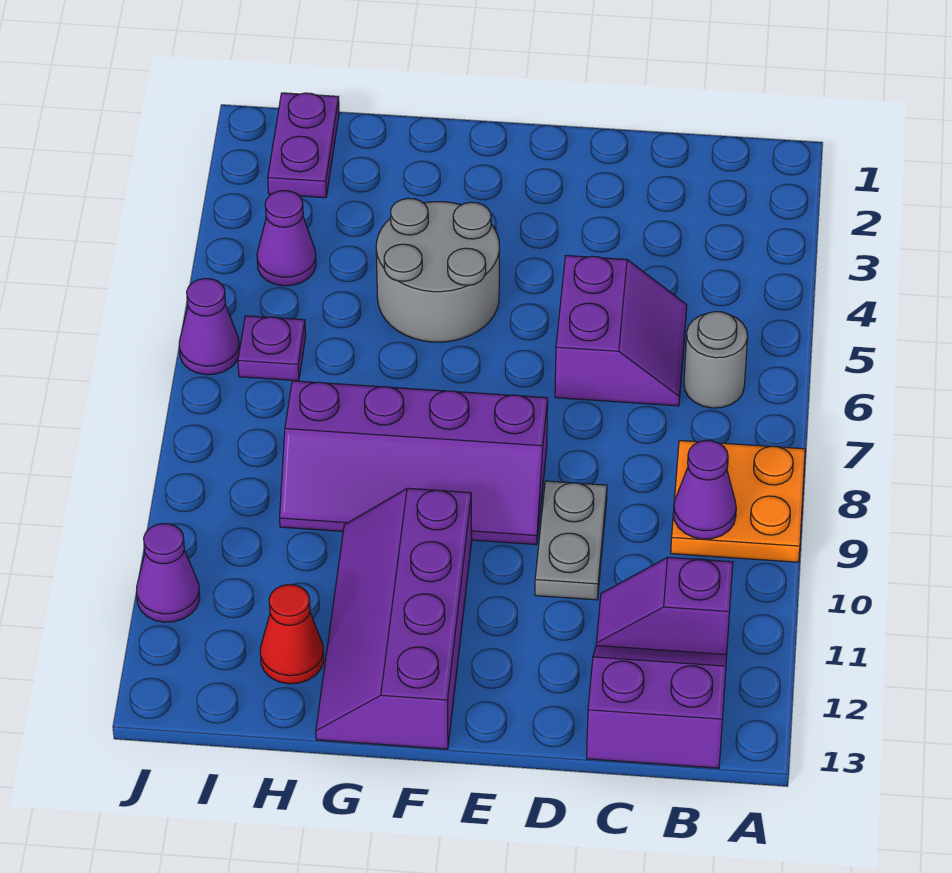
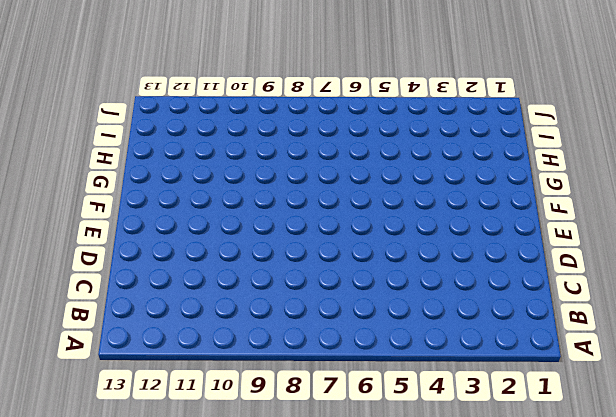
none -> orange plate A8:B9 level 1
none -> grey round brick B6 level 1
none -> purple slope B11:C11 level 1 top B

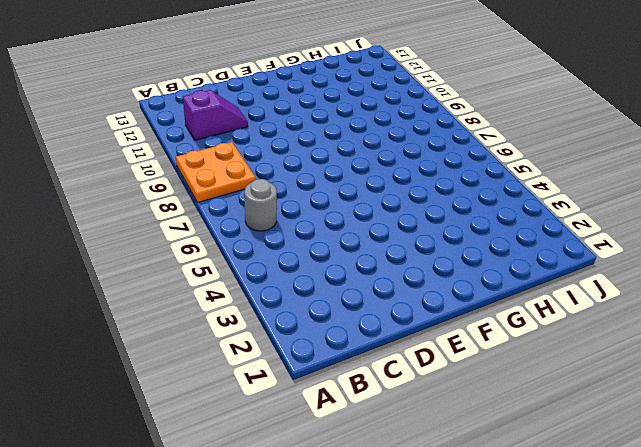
none -> purple slope B12:C13 level 1 top 13
none -> purple slope C5:D6 level 1 top D
none -> grey plate D9:D10 level 1

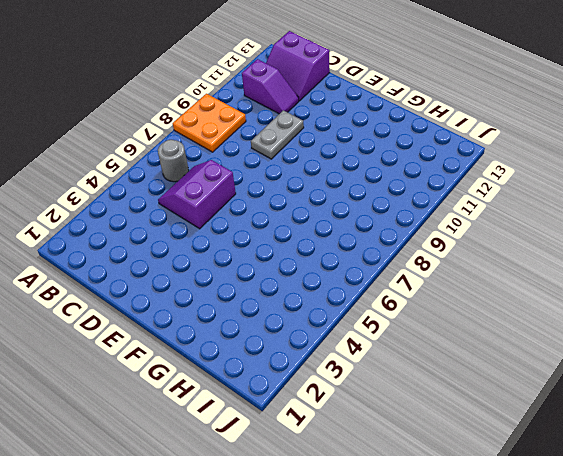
none -> purple slope E8:H9 level 1 top 8
none -> grey round brick F4:G5 level 1
none -> purple slope F10:G13 level 1 top F

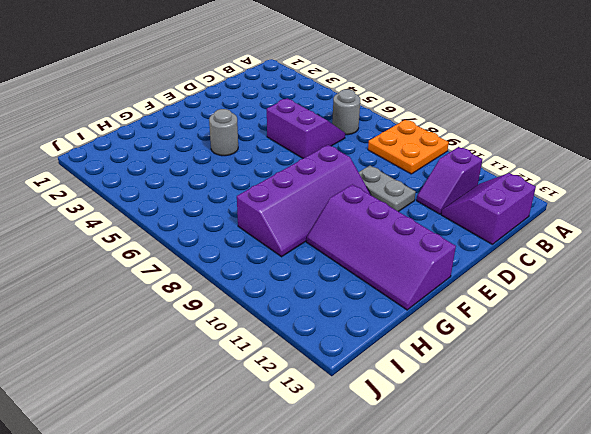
grey round brick F4 level 1 -> grey round brick F4:G5 level 1
none -> red cone H12 level 1
none -> purple plate I1:I2 level 1
none -> purple cone I4 level 1

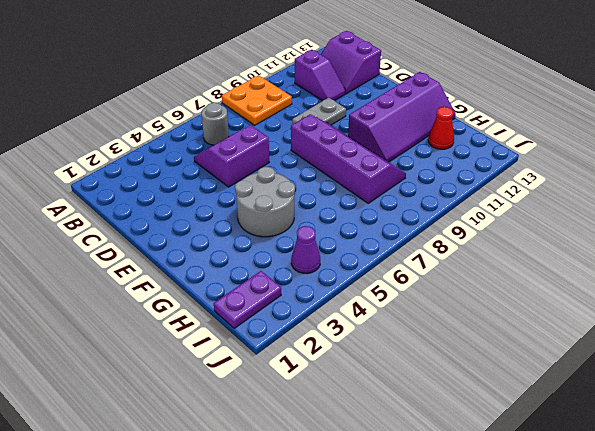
none -> purple plate I6 level 1
none -> purple cone J6 level 1
none -> purple cone J11 level 1

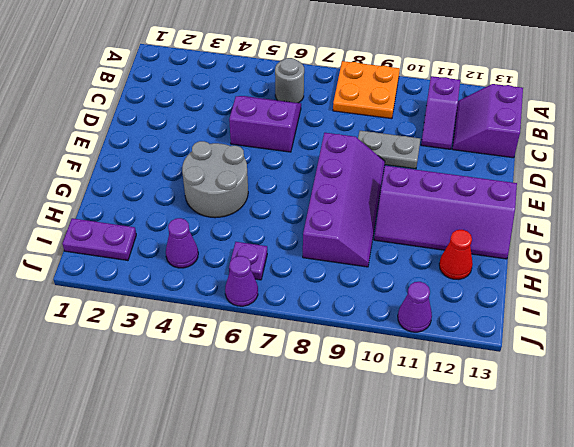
none -> purple cone B9 level 2

